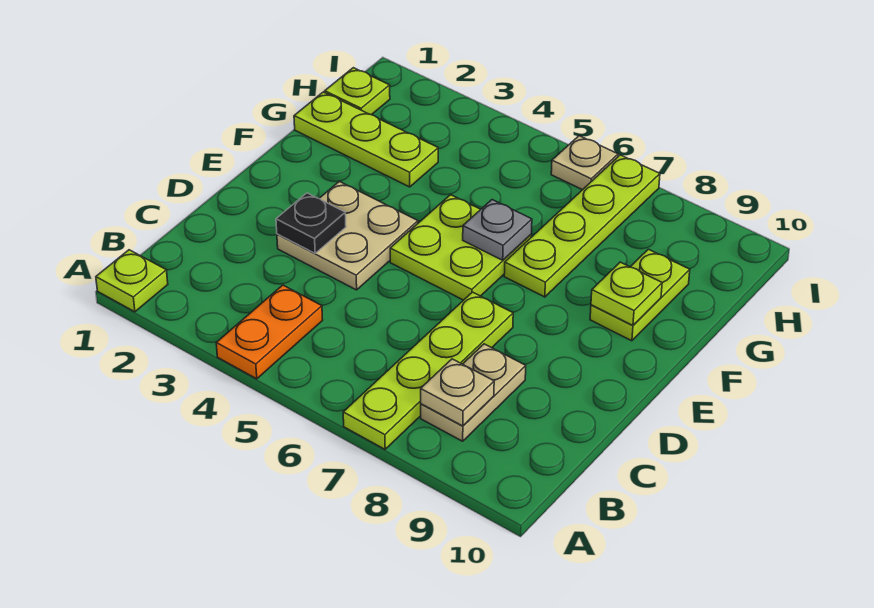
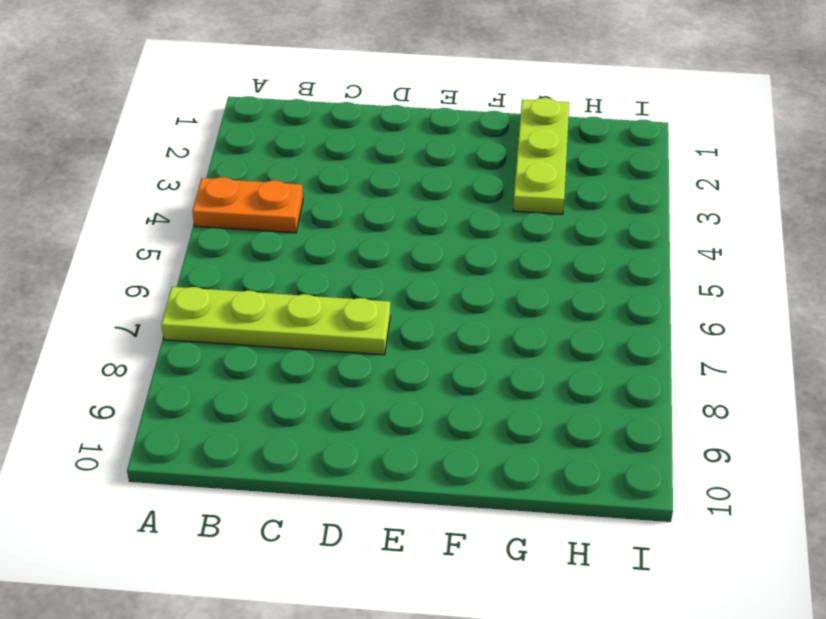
none -> lime plate A1 level 1
none -> tan plate B8:C8 level 1
none -> tan plate D3:E4 level 1

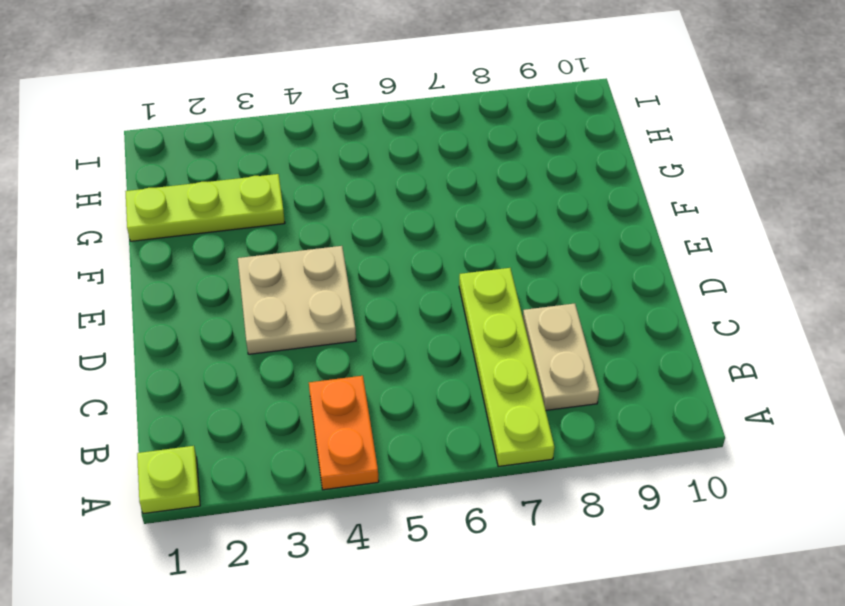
none -> lime plate E5:F6 level 1
none -> lime plate F7:I7 level 1
none -> lime plate F9:G9 level 1

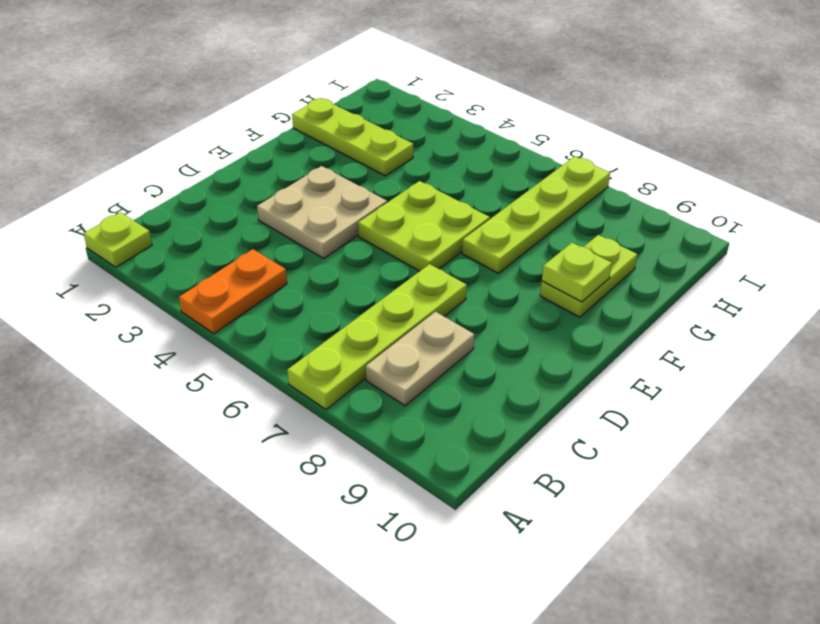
none -> lime plate H1 level 1
none -> tan plate I6 level 1
none -> tan plate B8 level 2

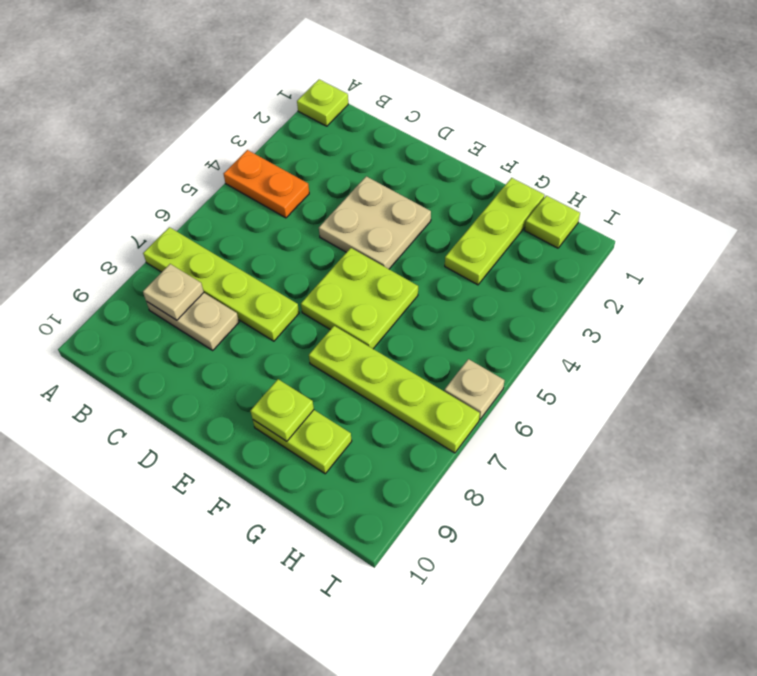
none -> black plate D3 level 2
none -> grey plate F6 level 2

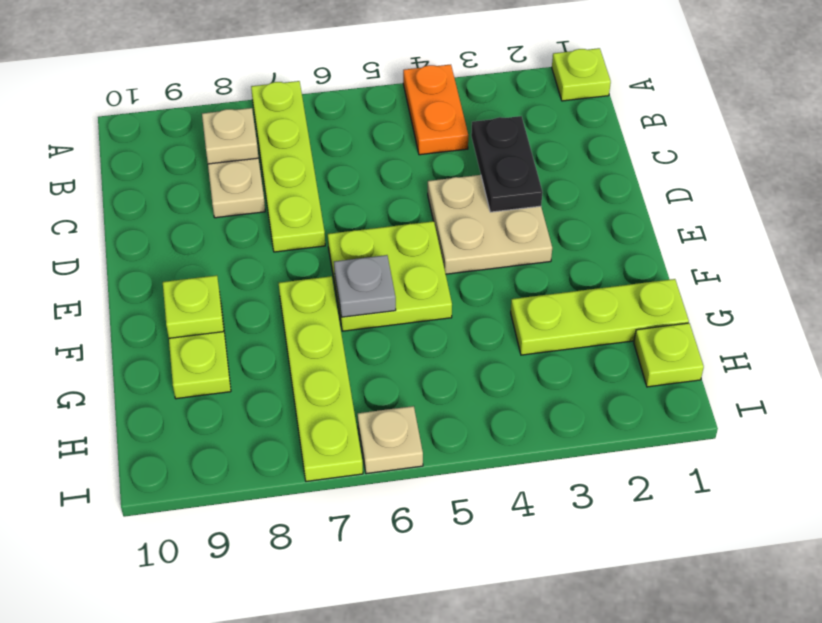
black plate C3:D3 level 2 -> black plate D3 level 2

